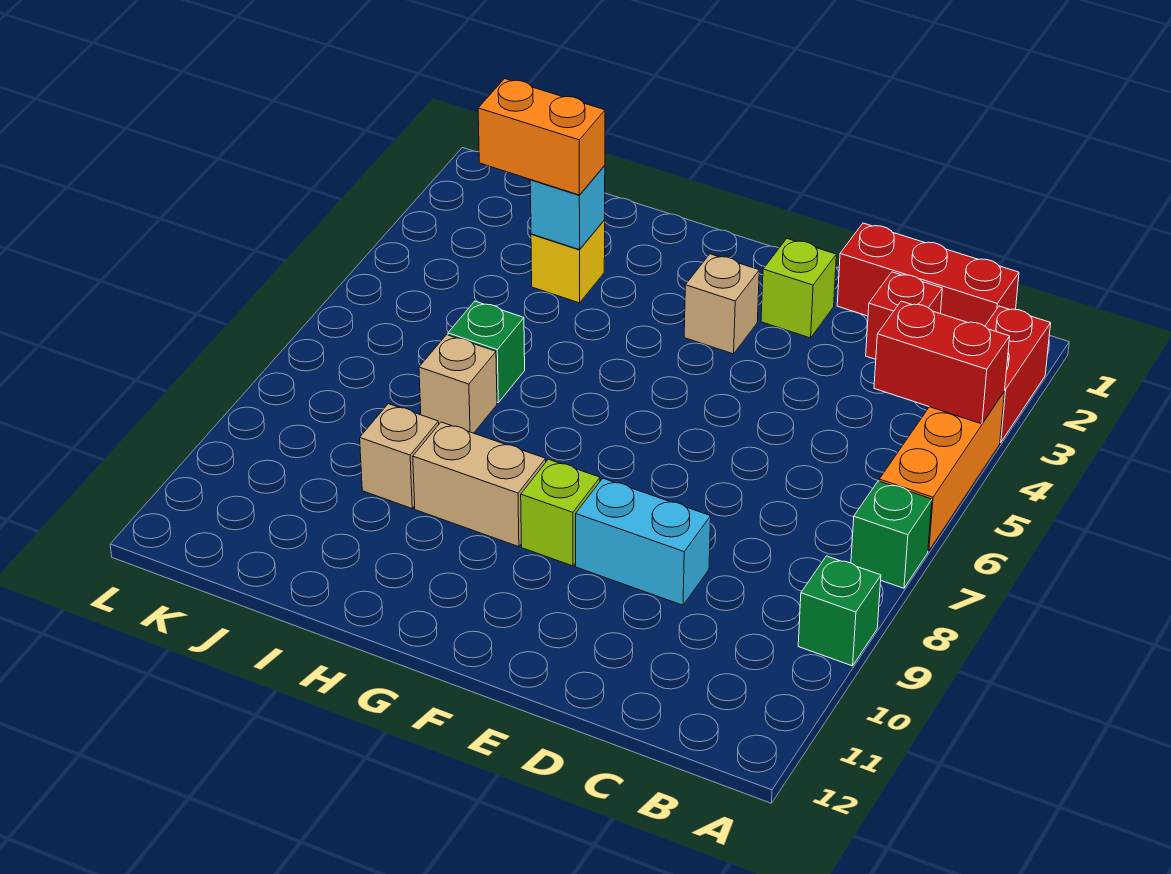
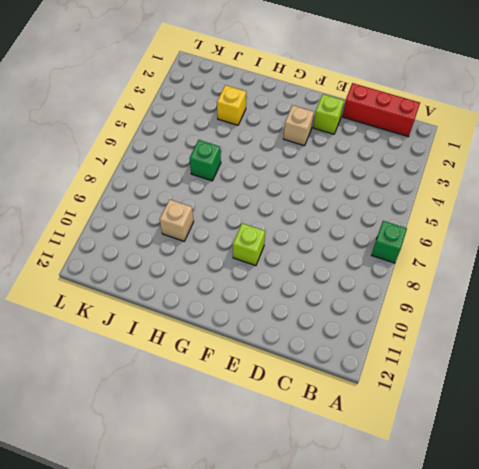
none -> red brick A2:A3 level 1
none -> orange brick A4:A6 level 1
none -> green brick A9 level 1

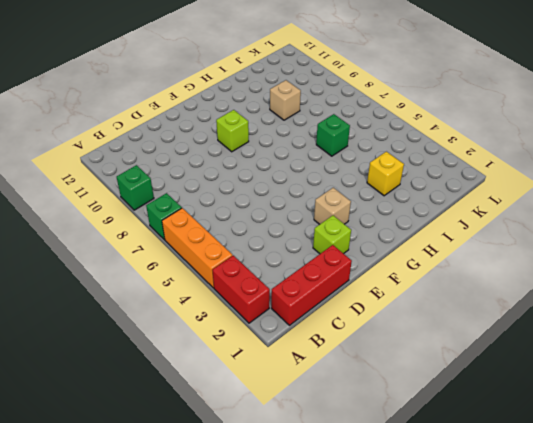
none -> red brick C2 level 1
none -> cyan brick D9:E9 level 1
none -> tan brick G9:H9 level 1

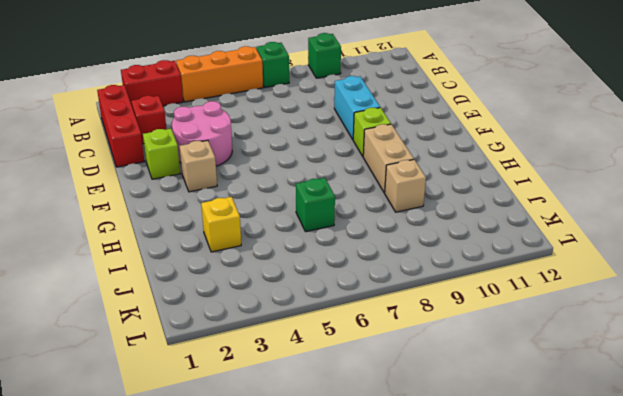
pink round brick D3:E4 level 1 -> none
none -> tan brick I7 level 1
none -> red brick A4:B4 level 2
none -> cyan brick I3 level 2

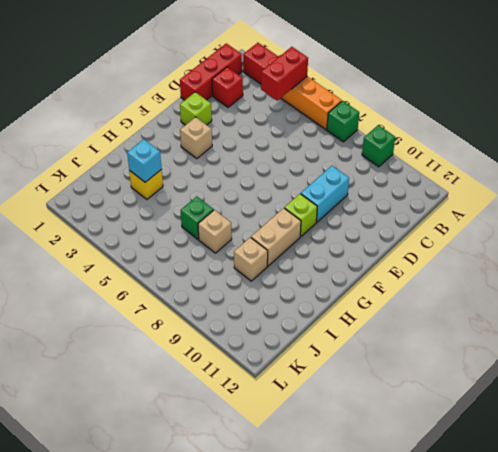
none -> orange brick I3:J3 level 3

